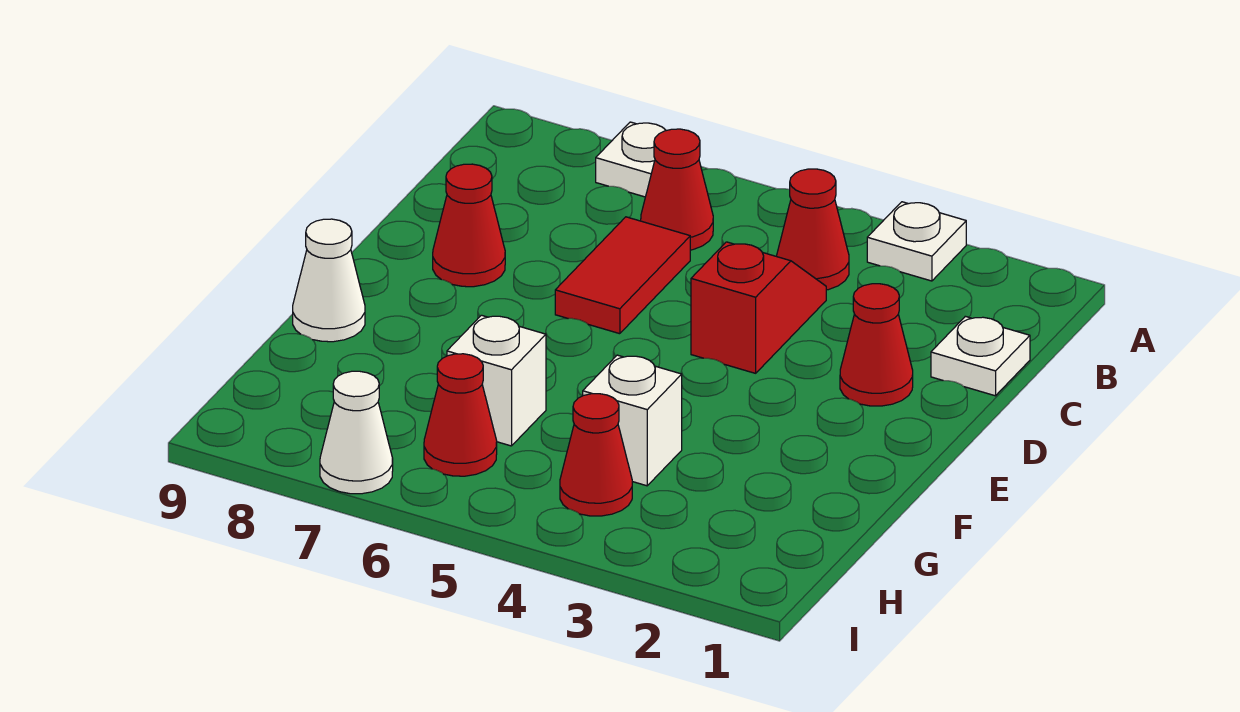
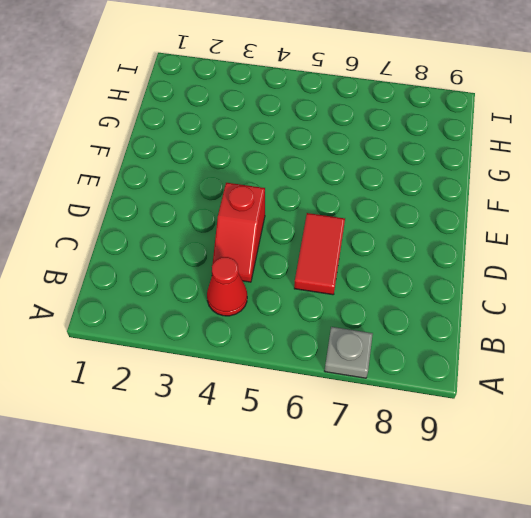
grey plate A7 level 1 -> white plate A7 level 1
none -> white plate A3 level 1
none -> red cone B6 level 1
none -> white plate C1 level 1

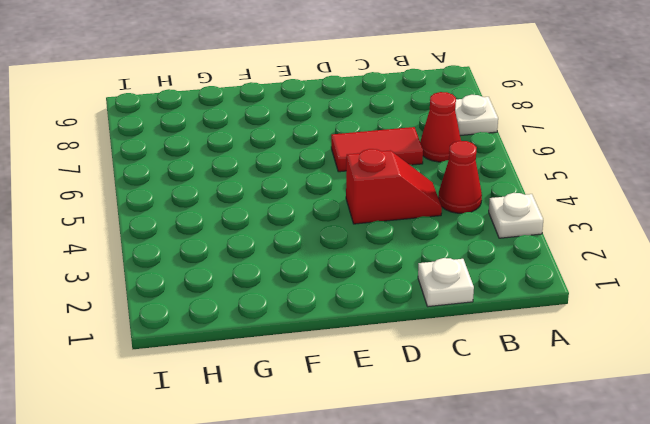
none -> red cone D2 level 1
none -> red cone D8 level 1
none -> white cone F9 level 1

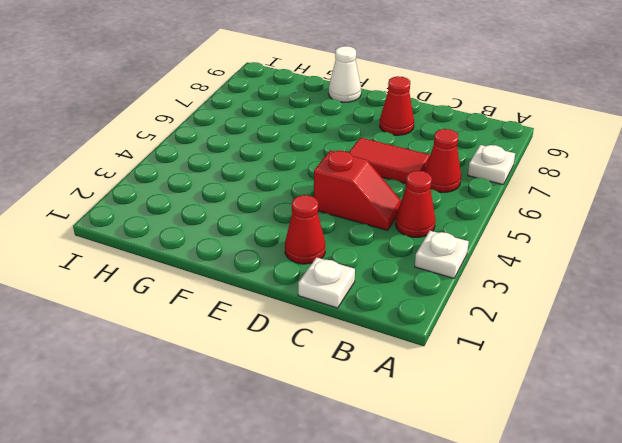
none -> white brick G4 level 1
none -> white brick G6 level 1
none -> red cone H4 level 1

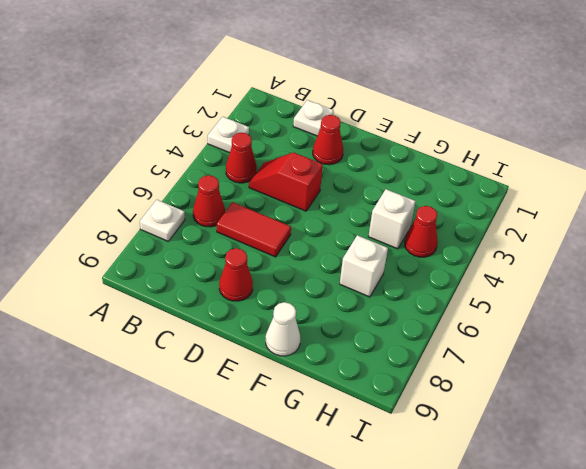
none -> red cone H6 level 1
none -> white cone I7 level 1

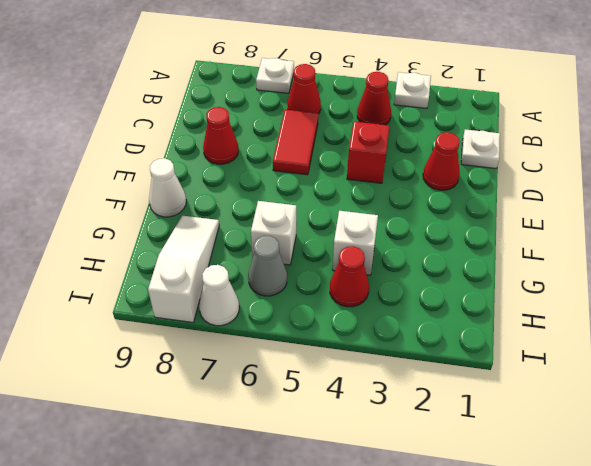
white slope G8:I8 level 1 top I -> none
grey cone H6 level 1 -> red cone H6 level 1

